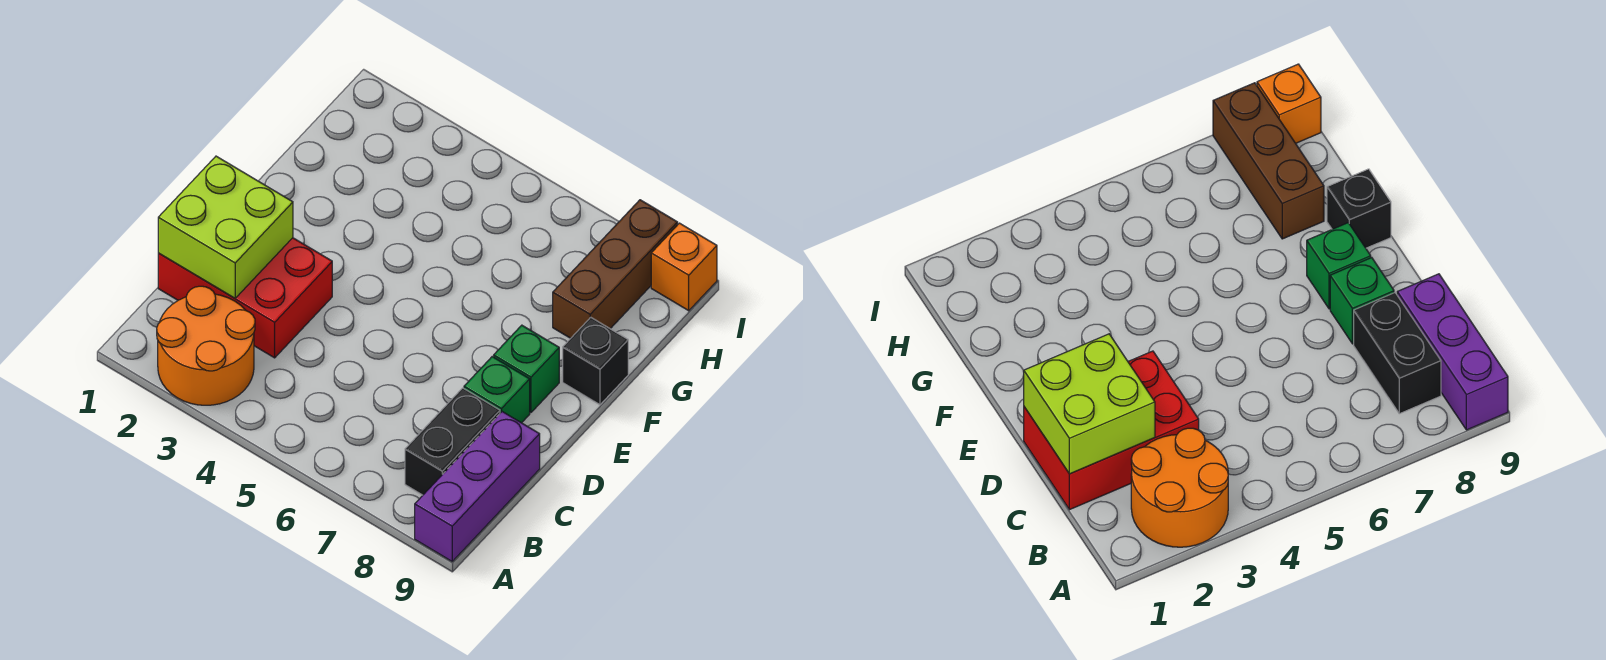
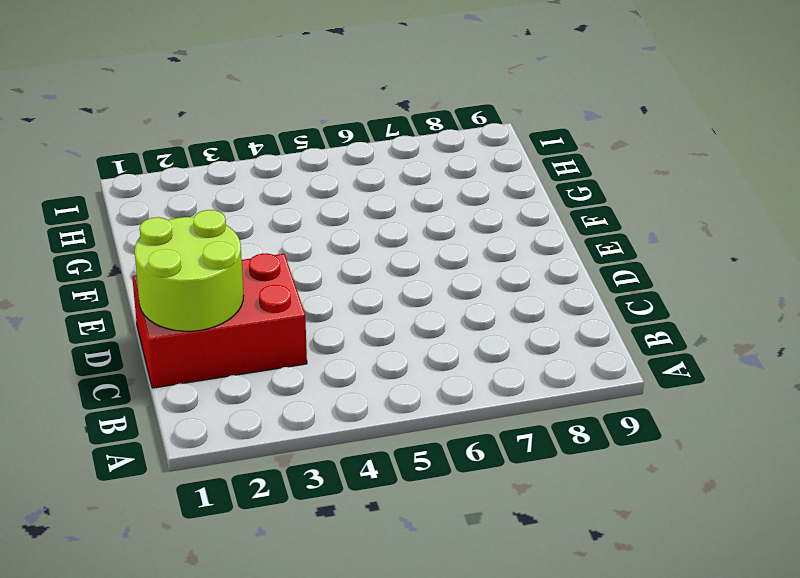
lime round brick C1:D2 level 2 -> lime brick C1:D2 level 2
none -> orange round brick A2:B3 level 1
none -> purple brick A9:C9 level 1

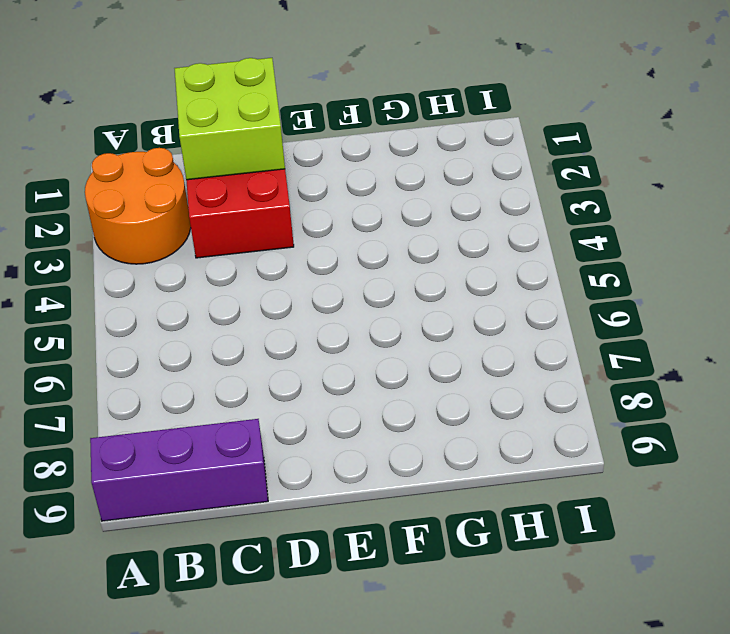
none -> black brick B8:C8 level 1
none -> green brick D8 level 1

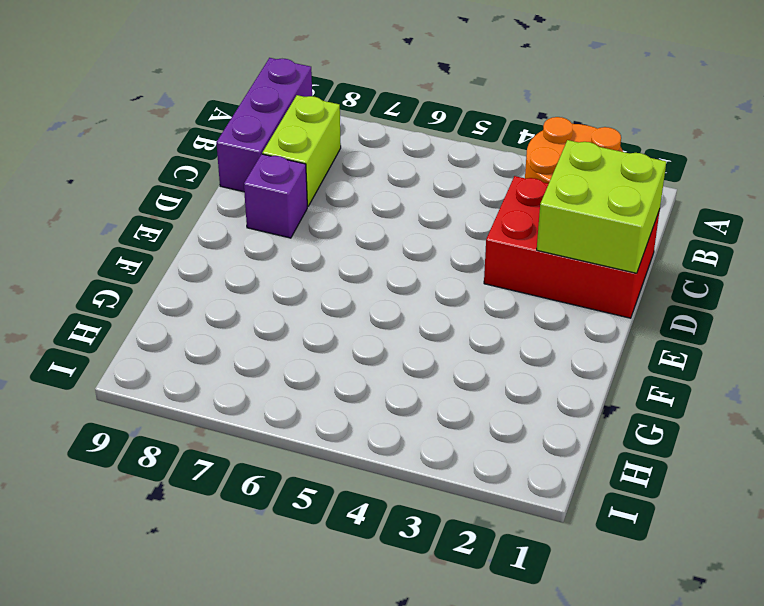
lime brick B8:C8 level 1 -> black brick B8:C8 level 1
purple brick D8 level 1 -> green brick D8 level 1
none -> green brick E8 level 1
none -> black brick F9 level 1

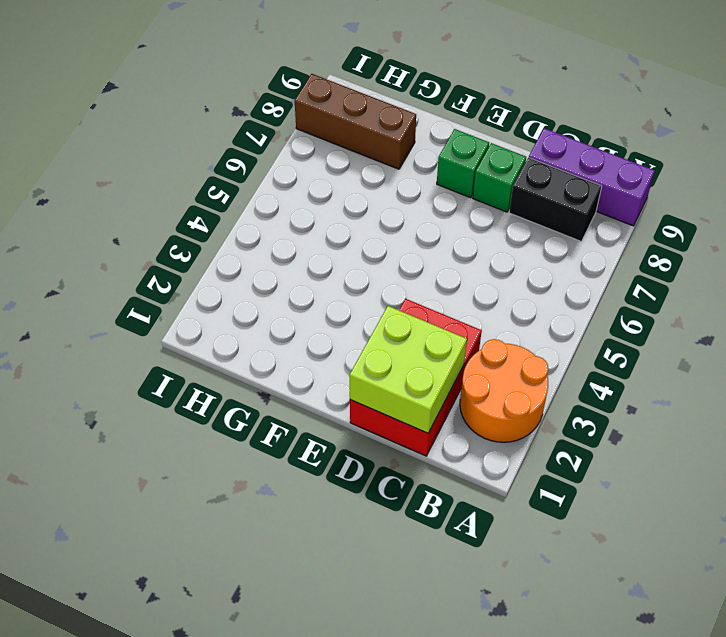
none -> black brick F9 level 1
none -> orange brick I9 level 1

